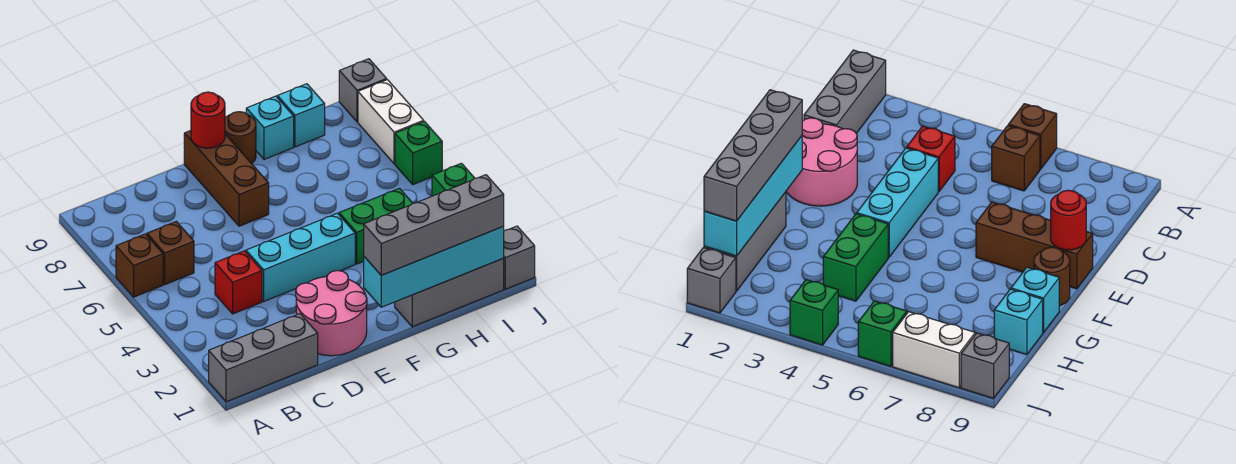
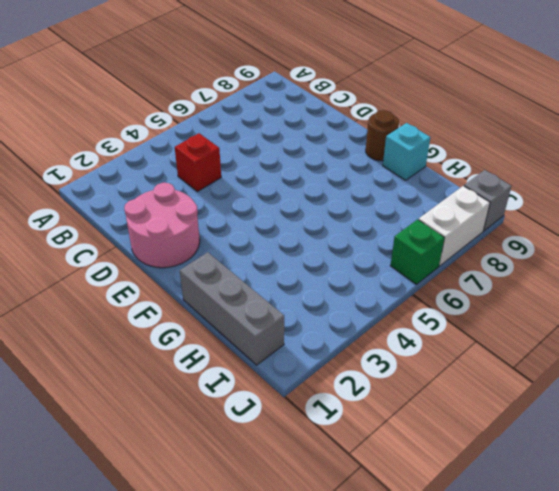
none -> grey brick A1:C1 level 1
none -> brown brick A6 level 1
none -> brown brick B6 level 1

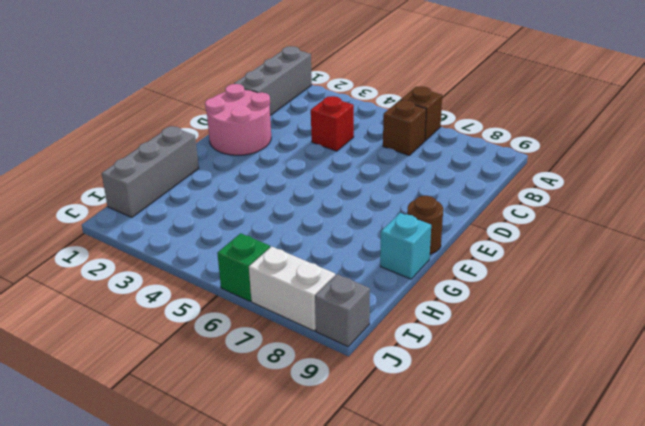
none -> cyan brick D4:F4 level 1
none -> brown brick E7:E9 level 1
none -> green brick G4:H4 level 1

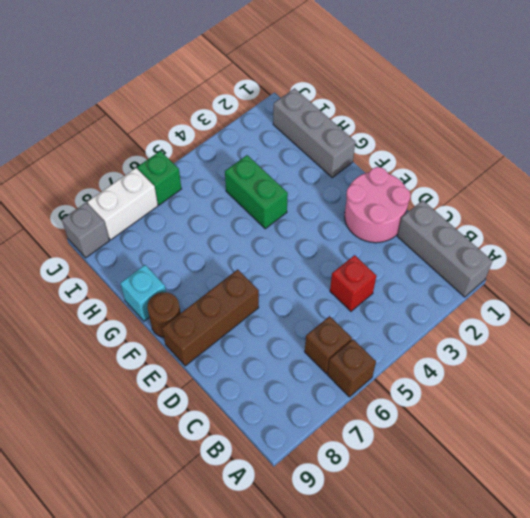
none -> cyan brick D4:F4 level 1
none -> cyan brick H9 level 1
none -> grey brick J1 level 1

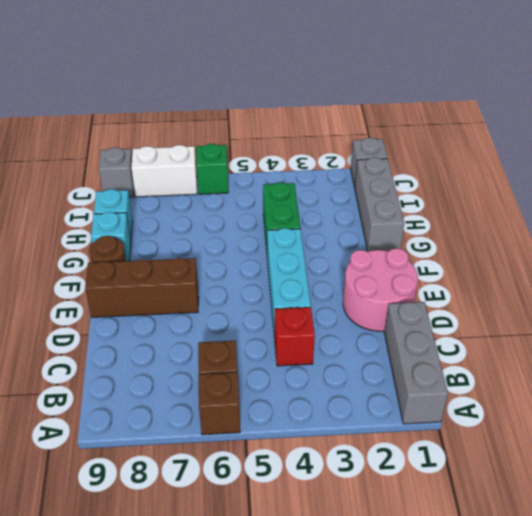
none -> green brick J4 level 1
none -> red round brick E9 level 2
none -> cyan brick F1:I1 level 2

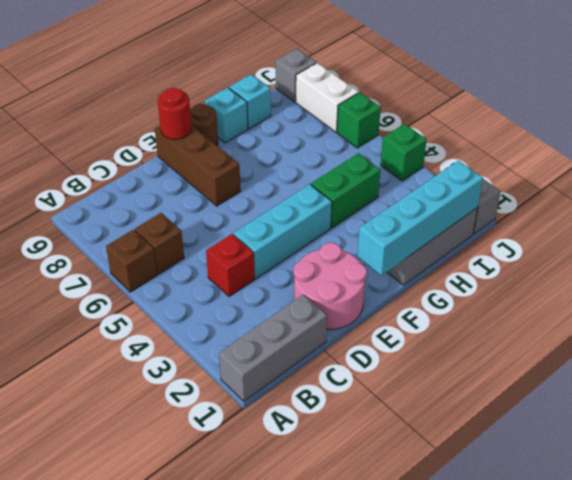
none -> grey brick F1:I1 level 3

